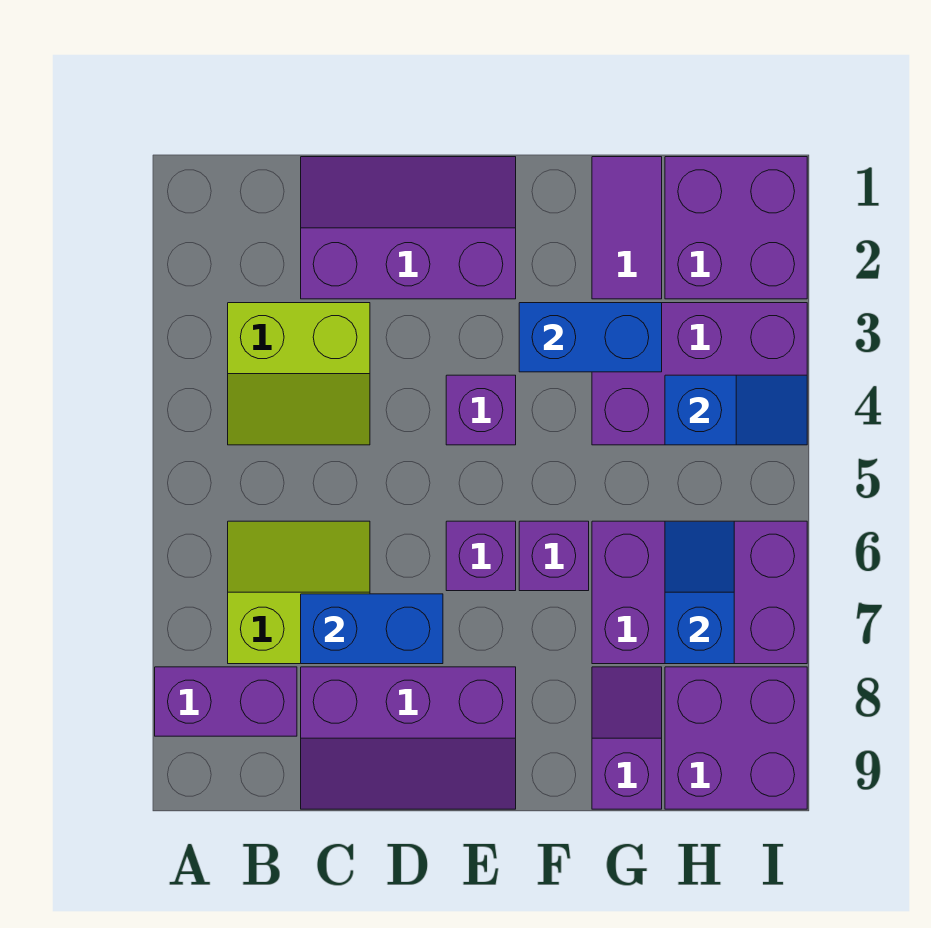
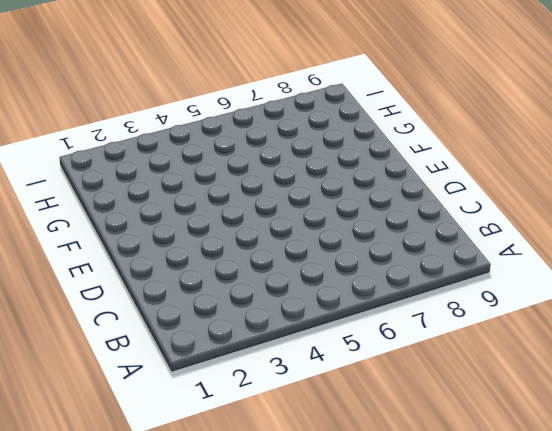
none -> purple brick A8:B8 level 1
none -> lime slope B3:C4 level 1 top 3
none -> lime slope B6:C7 level 1 top 7

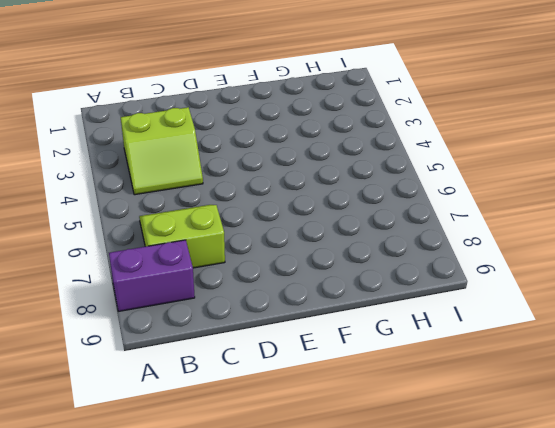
none -> purple slope C1:E2 level 1 top 2
none -> purple slope C8:E9 level 1 top 8
none -> purple brick E4 level 1

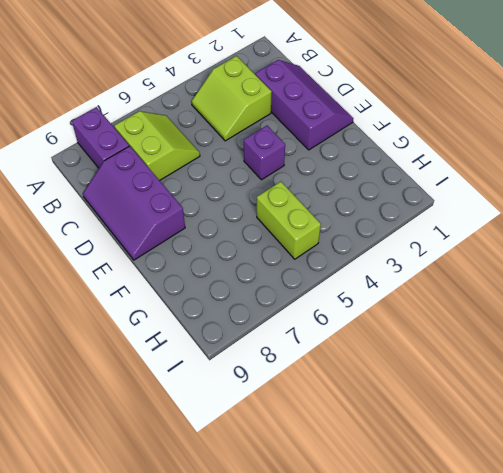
lime brick G5:H5 level 1 -> none
none -> purple brick E6 level 1
none -> purple brick F6 level 1
none -> purple tile G1:G2 level 1

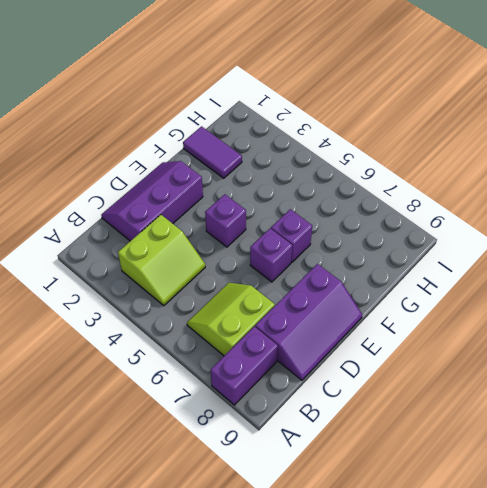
none -> purple brick G3:I4 level 1
none -> purple brick G6:I7 level 1
none -> purple slope G8:G9 level 1 top 9

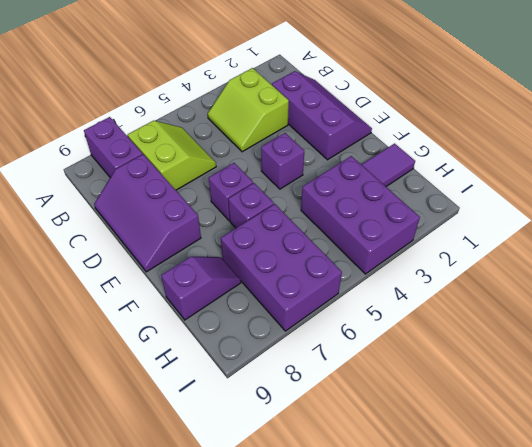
none -> purple brick H1:I2 level 1
none -> purple brick H8:I9 level 1
none -> blue brick C7:D7 level 2

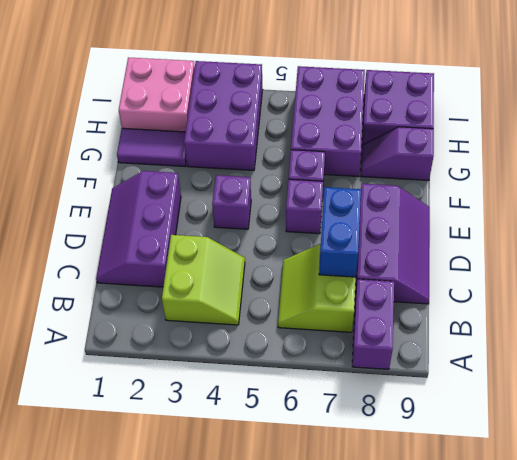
pink brick H1:I2 level 1 -> purple brick H1:I2 level 1
none -> blue brick F3:G3 level 2
none -> blue slope H4:I4 level 2 top H
none -> blue slope H6:H7 level 2 top 7

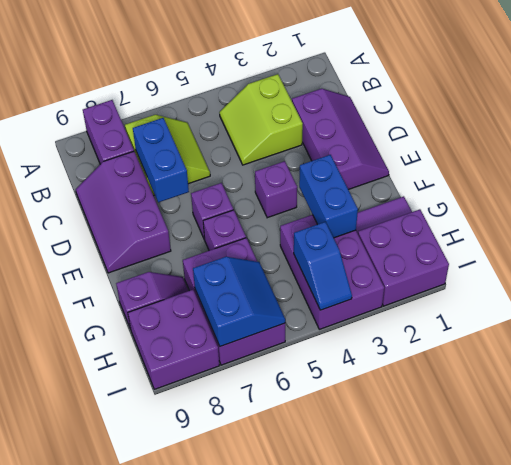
blue slope H6:I7 level 2 top 7 -> blue slope H6:H7 level 2 top 7

